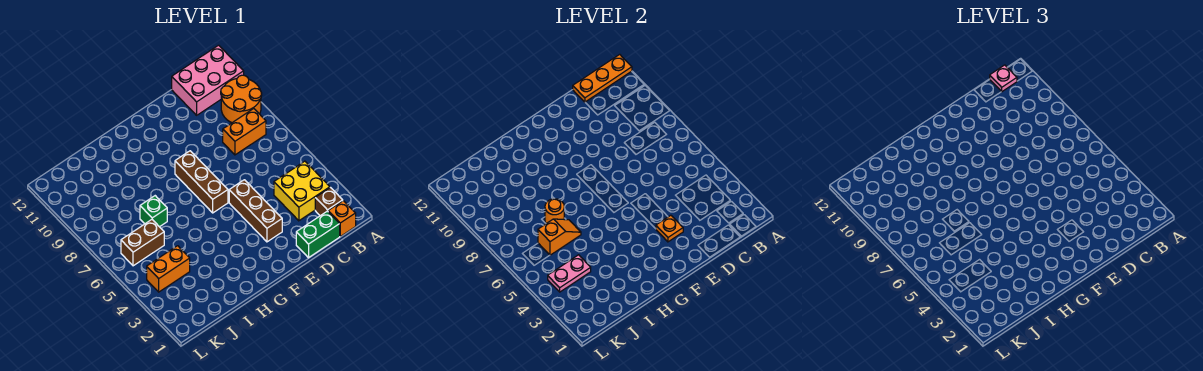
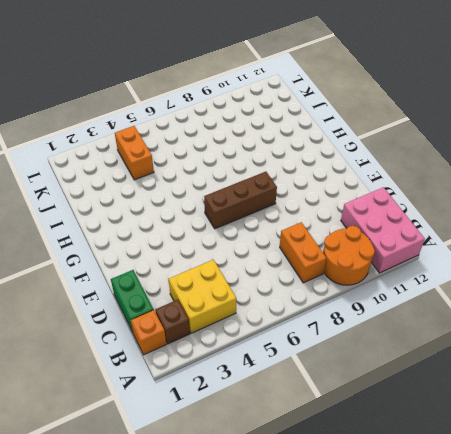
none -> brown brick E3:E5 level 1
none -> green brick I7 level 1
none -> brown brick J6:K6 level 1

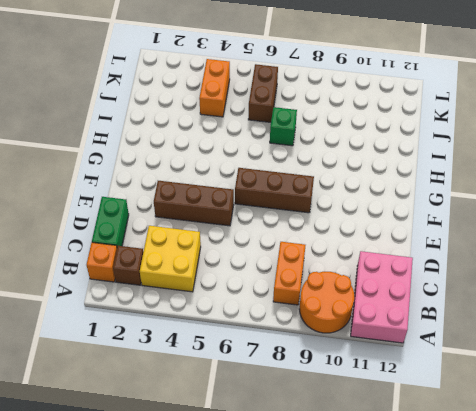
none -> orange plate A12:C12 level 2
none -> orange plate E3 level 2
none -> orange slope I6:J6 level 2 top J

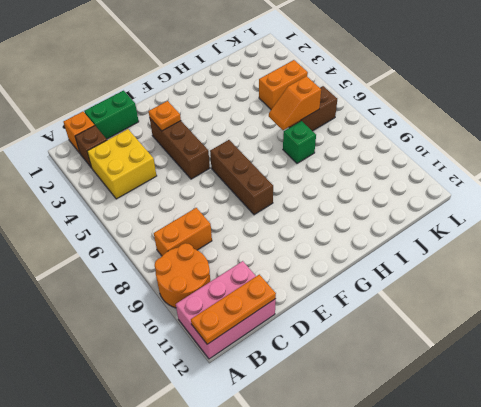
none -> orange round brick I7 level 2
none -> pink plate J4:K4 level 2
none -> pink plate B12 level 3

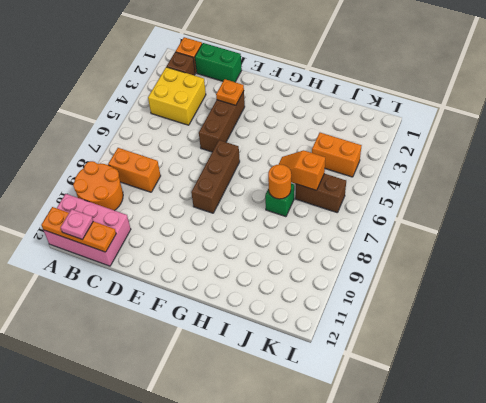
none -> pink plate J4:K4 level 2

